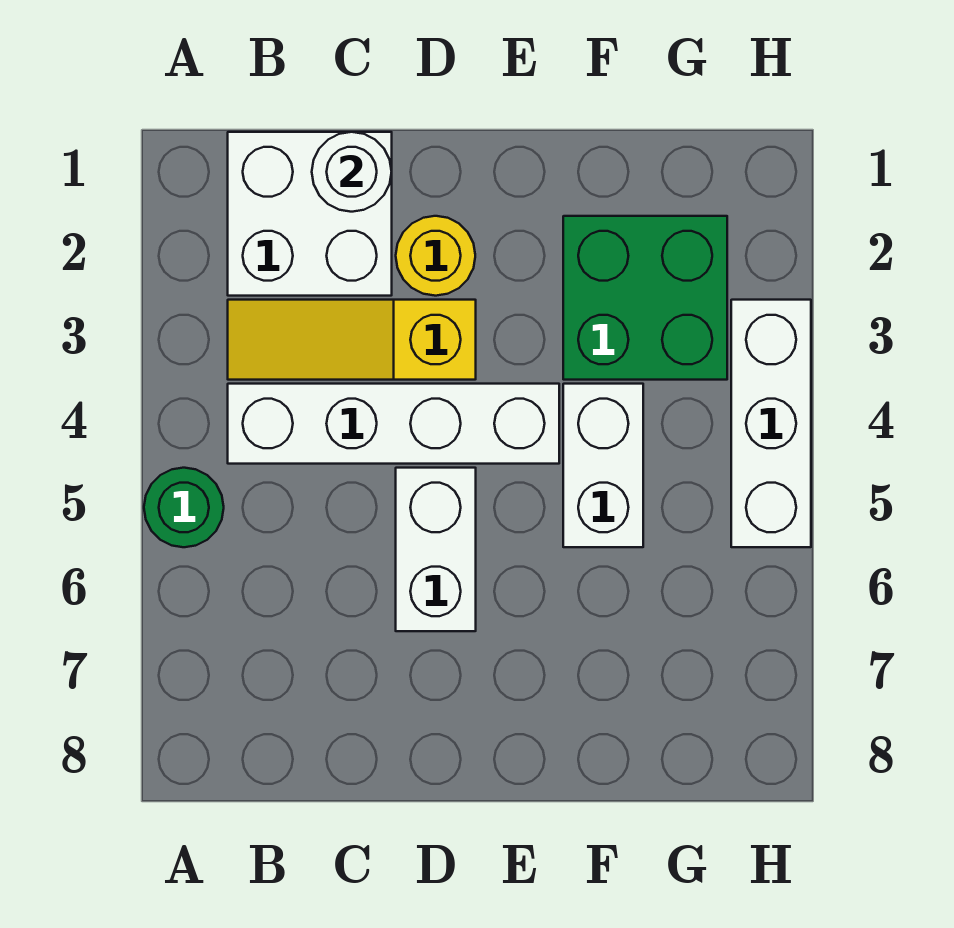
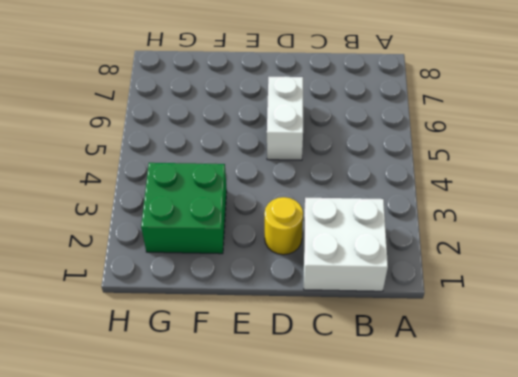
none -> green round brick A5 level 1
none -> yellow slope B3:D3 level 1 top D

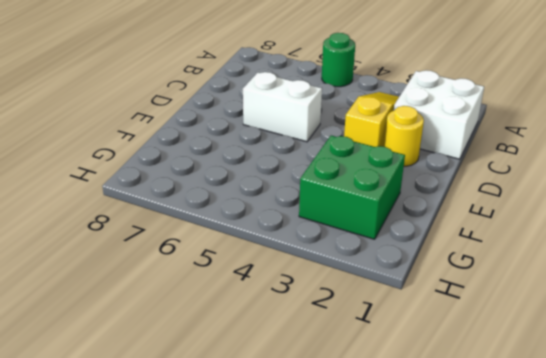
none -> white brick B4:E4 level 1
none -> white brick F4:F5 level 1

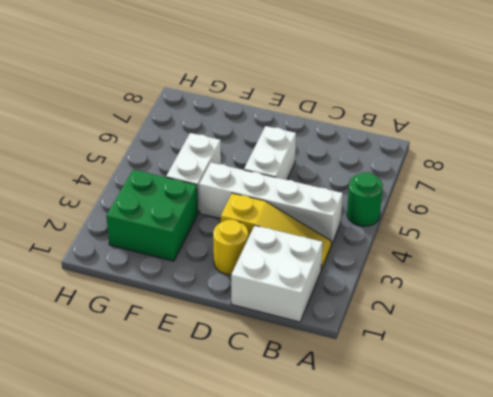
none -> white brick H3:H5 level 1
none -> white round brick C1 level 2

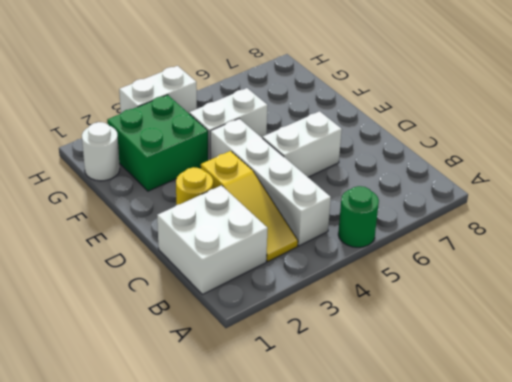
white round brick G1 level 1 -> white round brick C1 level 2
white brick H3:H4 level 1 -> white brick H3:H5 level 1

